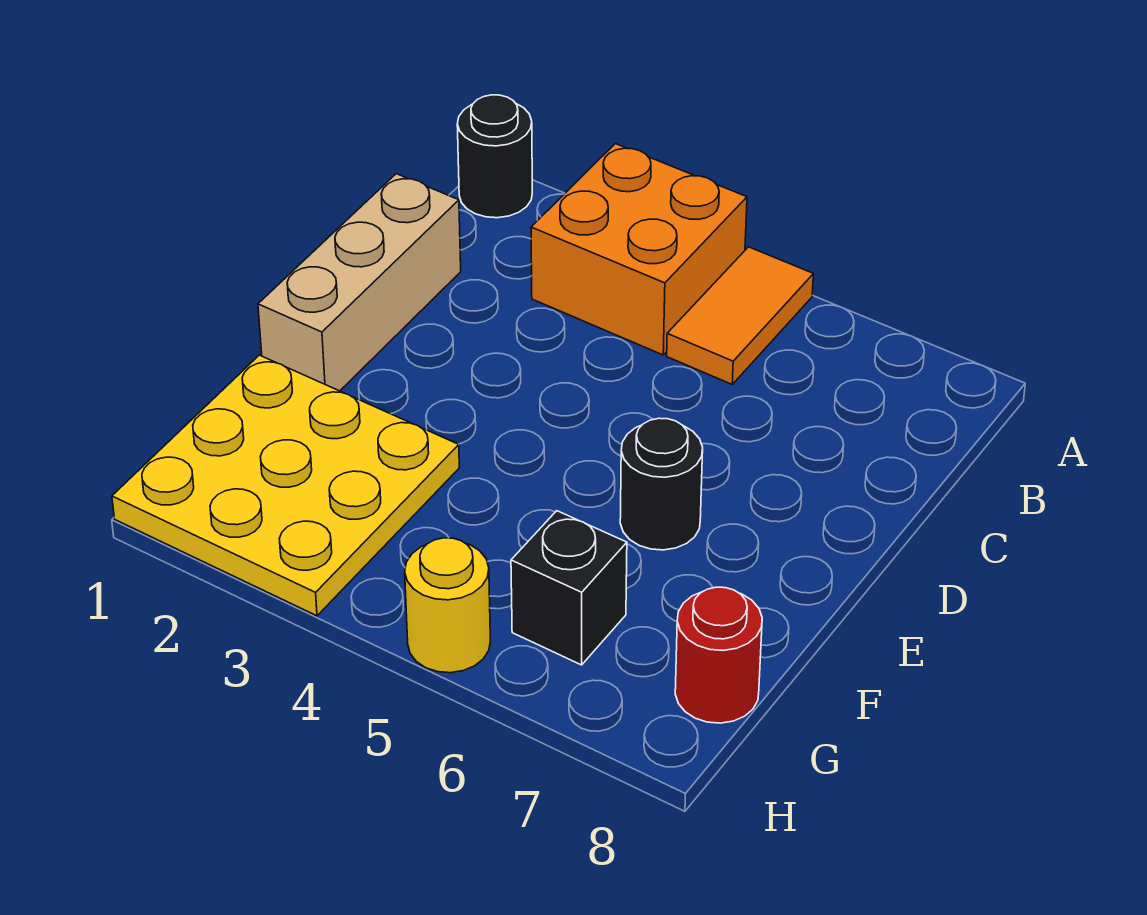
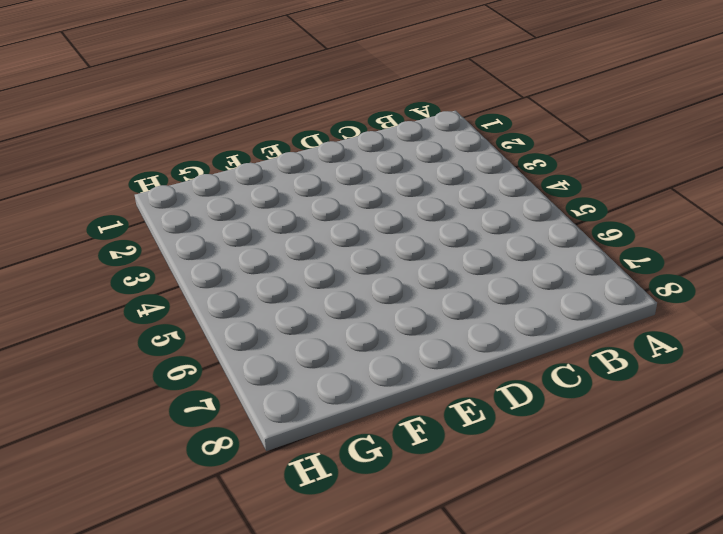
none -> black round brick A1 level 1
none -> orange brick A3:B4 level 1

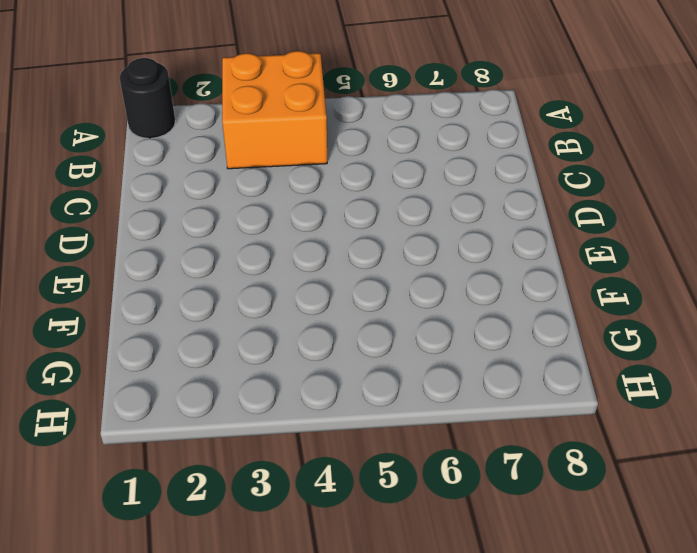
none -> orange tile A5:B5 level 1
none -> tan brick C1:E1 level 1

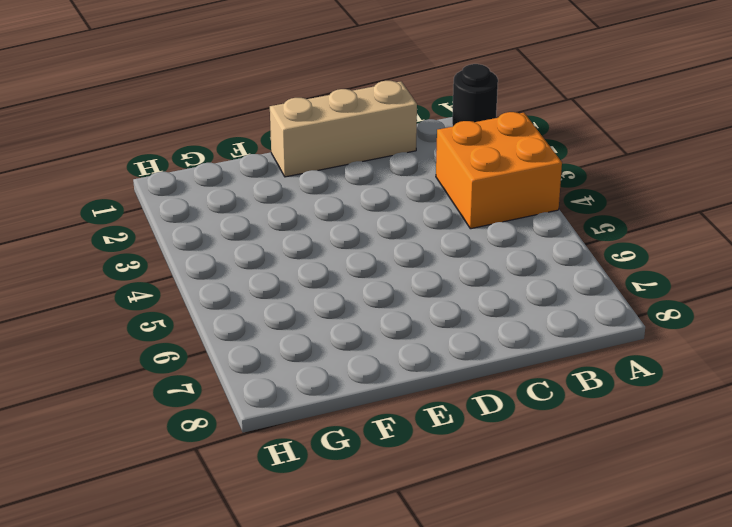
none -> orange tile A5:B5 level 1
none -> black round brick E6 level 1

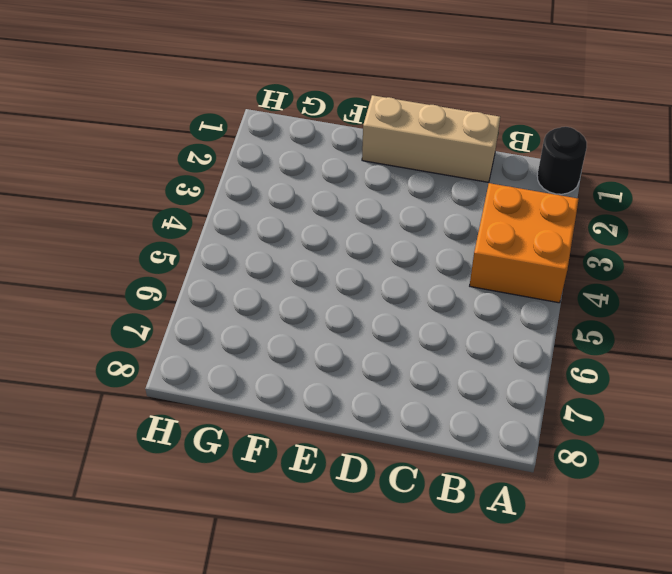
none -> orange tile A5:B5 level 1
none -> black round brick E6 level 1

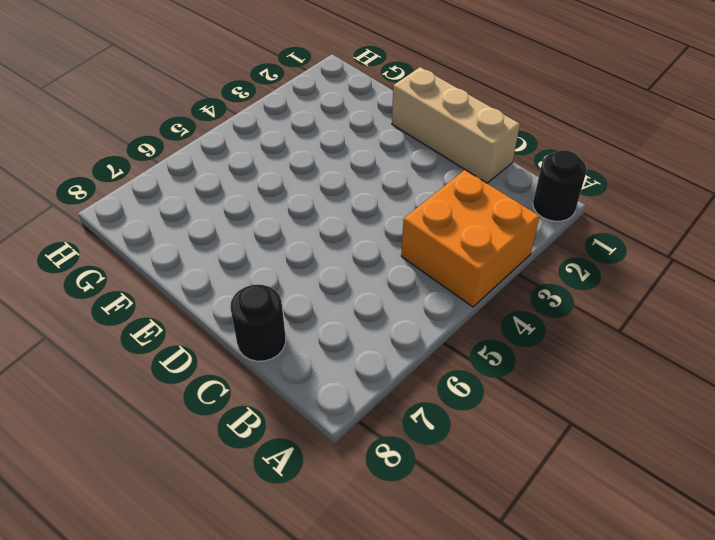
black round brick C8 level 1 -> black round brick E6 level 1
none -> orange tile A5:B5 level 1
none -> yellow plate F1:H3 level 1

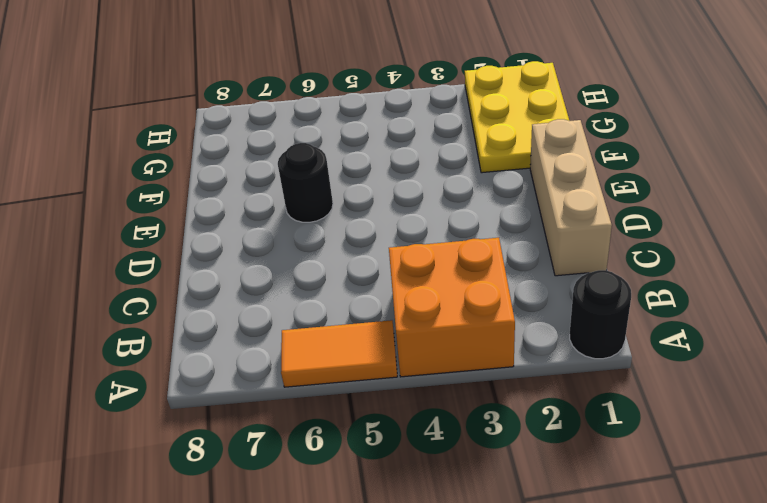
orange tile A5:A6 level 1 -> orange tile A5:B5 level 1
yellow plate F1:H2 level 1 -> yellow plate F1:H3 level 1
none -> black brick G6 level 1
none -> red round brick G8 level 1

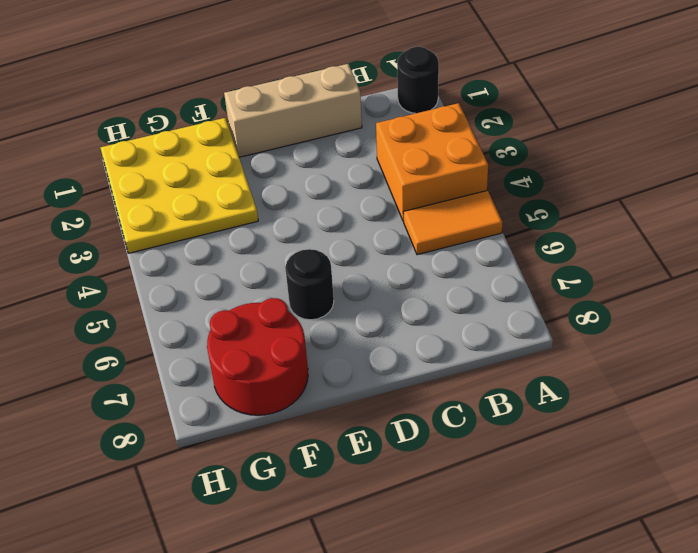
red round brick F7:G8 level 1 -> red round brick G8 level 1
none -> black brick G6 level 1
none -> yellow round brick H5 level 1

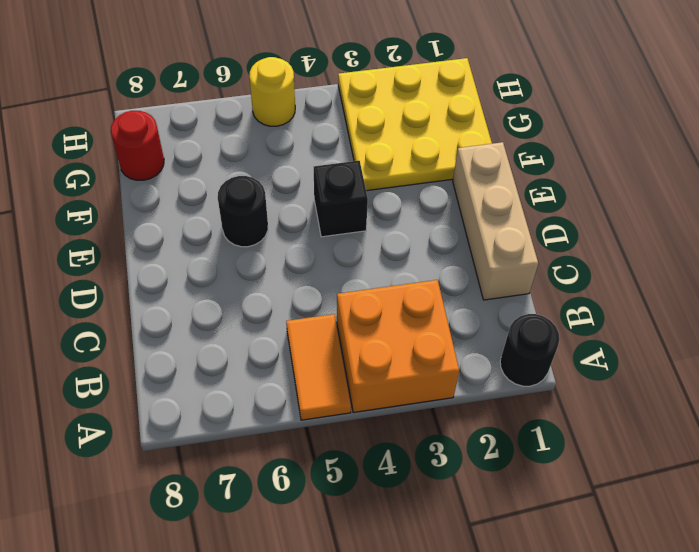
black brick E4 level 1 -> black brick G6 level 1

